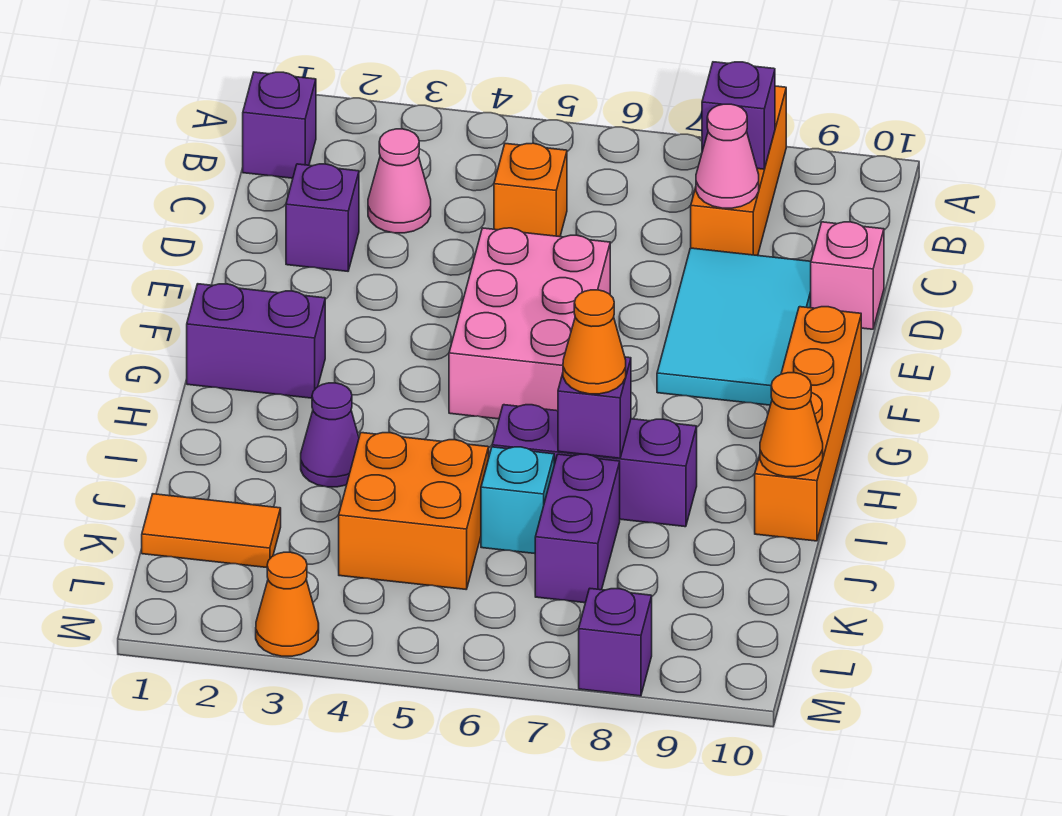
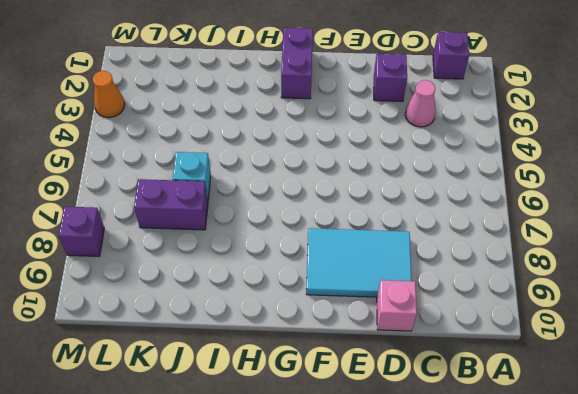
none -> orange brick A8:C8 level 1
none -> orange brick C5 level 1
none -> pink brick E5:G6 level 1

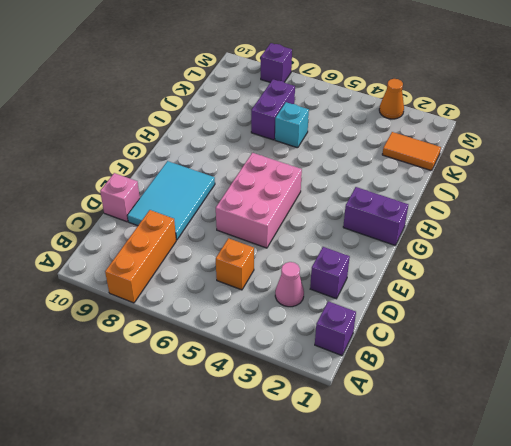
none -> orange brick F10:I10 level 1
none -> purple cone I3 level 1
none -> purple brick I6:I8 level 1

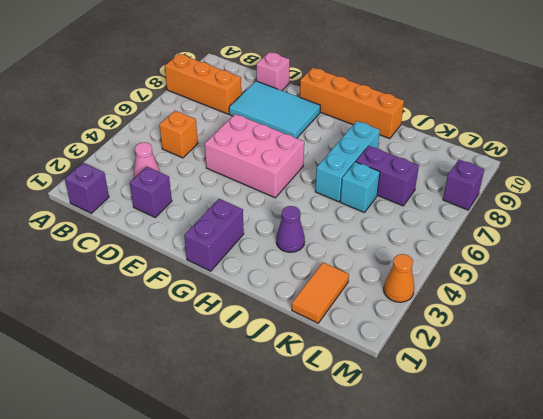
cyan brick I6:I8 level 1 -> purple brick I6:I8 level 1
none -> orange brick J4:K5 level 1
none -> purple brick B8 level 2
none -> pink cone C8 level 2

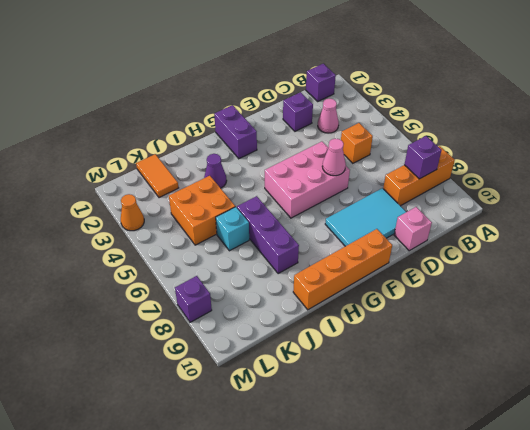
pink cone E6 level 2 -> pink cone C8 level 2
none -> purple brick J7:K7 level 1
none -> purple brick I7 level 2
none -> orange cone I10 level 2

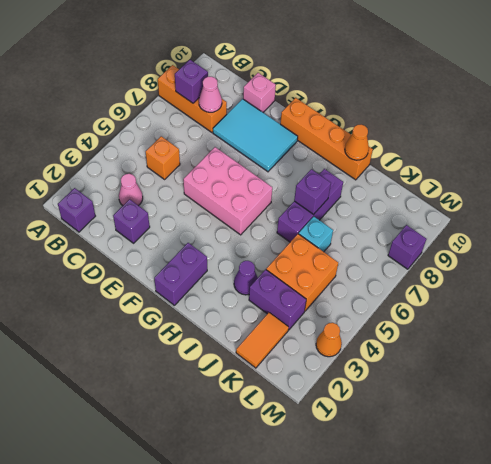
purple brick J3:K3 level 1 -> purple brick J7:K7 level 1
none -> orange cone I7 level 3

